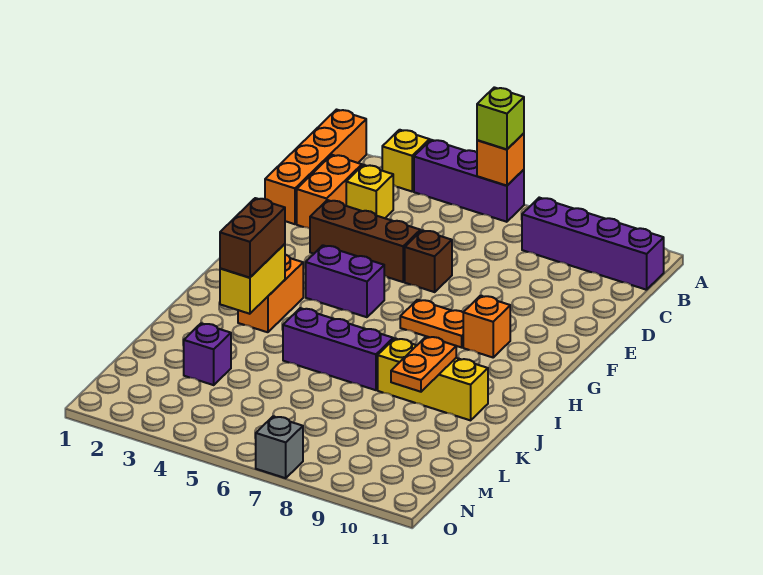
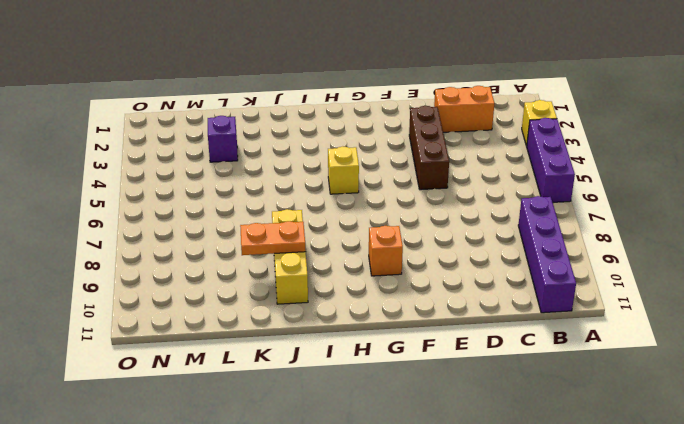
yellow brick H5 level 1 -> yellow brick C3 level 1
none -> orange brick A1:D1 level 1
none -> brown brick E6 level 1
none -> purple brick G4:G5 level 1

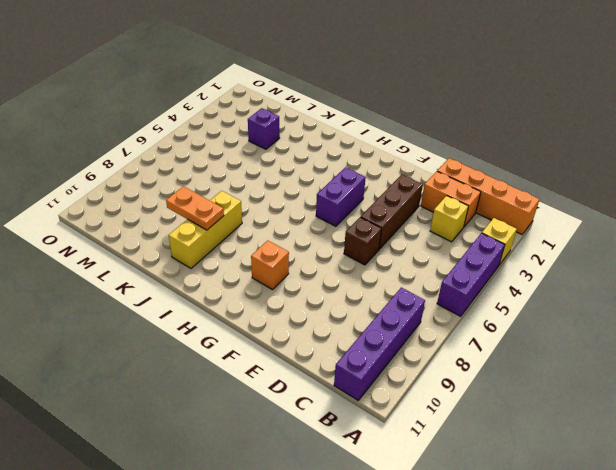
none -> orange plate G7:G8 level 1
none -> orange brick H3:I3 level 1
none -> purple brick J5:J7 level 1

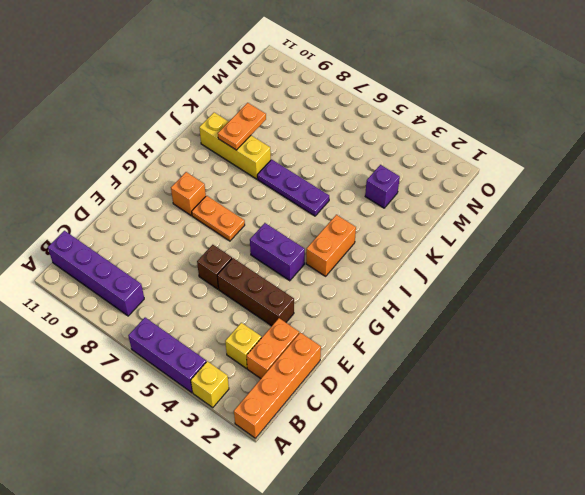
purple plate J5:J7 level 1 -> purple brick J5:J7 level 1
none -> grey brick O7 level 1
none -> orange brick A6 level 2
none -> yellow brick I3:J3 level 2

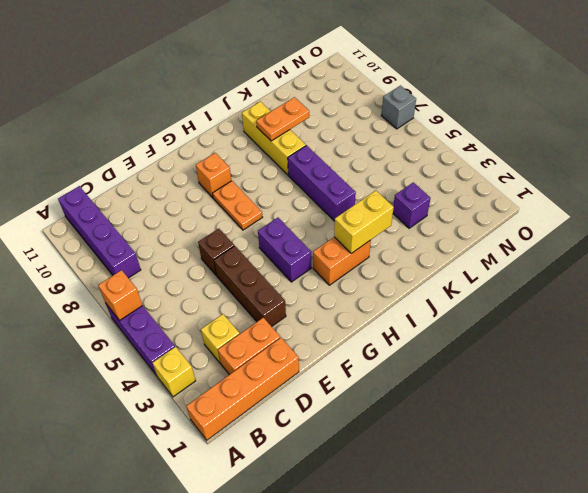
none -> lime brick A6 level 3
none -> brown brick I3:J3 level 3

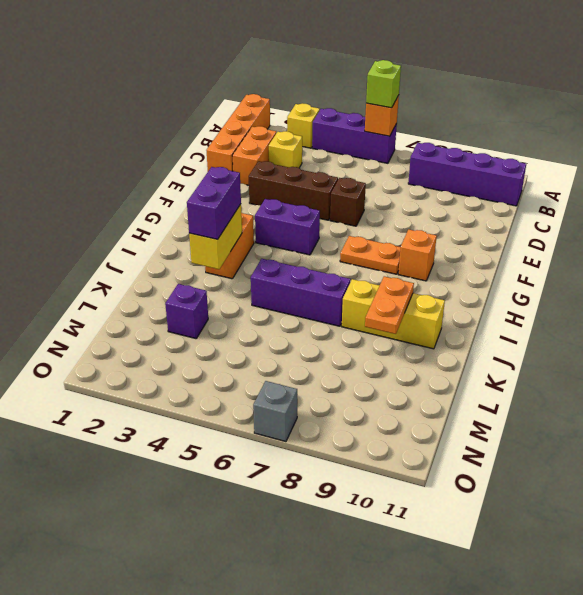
purple brick I3:J3 level 3 -> brown brick I3:J3 level 3

